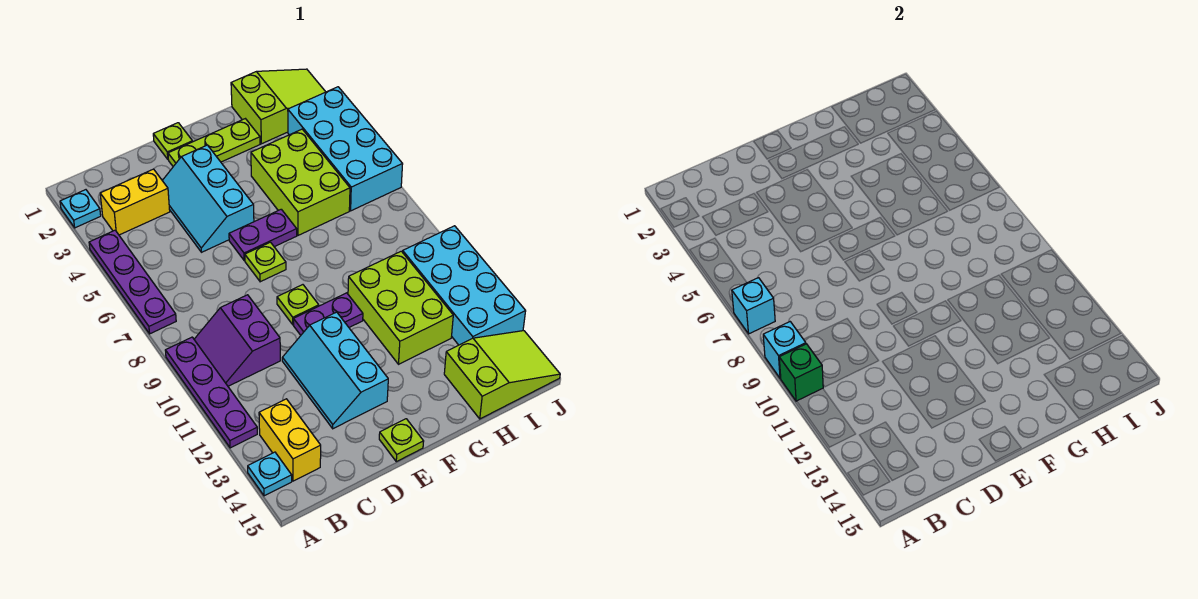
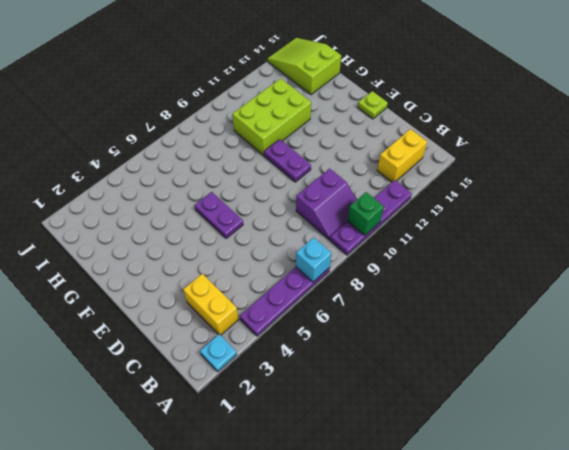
none -> cyan plate A14 level 1
none -> cyan slope D3:E5 level 1 top E
none -> cyan slope D11:E13 level 1 top E

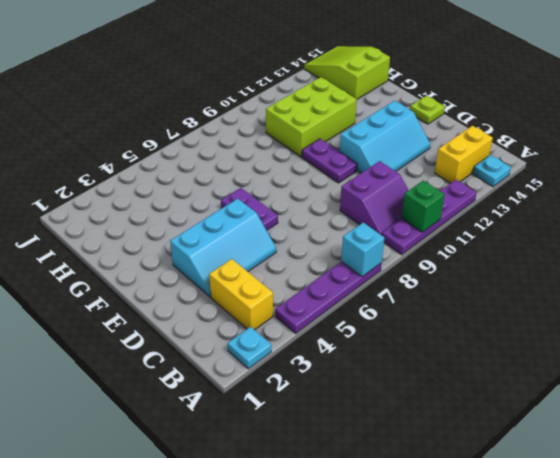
none -> lime plate E1 level 1
none -> lime plate E2:G2 level 1
none -> lime plate E7 level 1

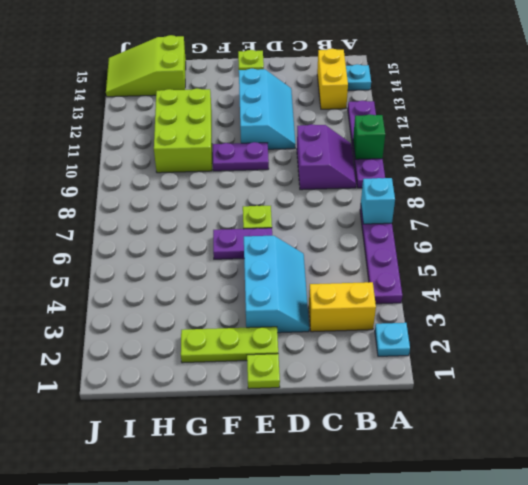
none -> lime plate E9 level 1
none -> lime brick G4:H6 level 1
none -> lime slope H1:J2 level 1 top H

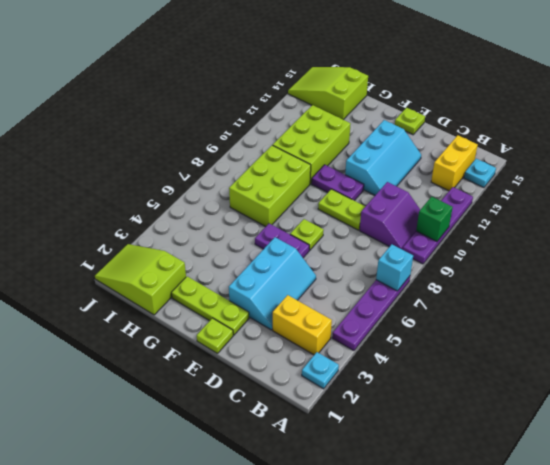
lime plate D9:E9 level 1 -> lime plate E9 level 1
lime brick G7:H9 level 1 -> lime brick G4:H6 level 1
none -> cyan brick I3:J6 level 1
none -> cyan brick I10:J13 level 1
none -> cyan brick A9 level 2

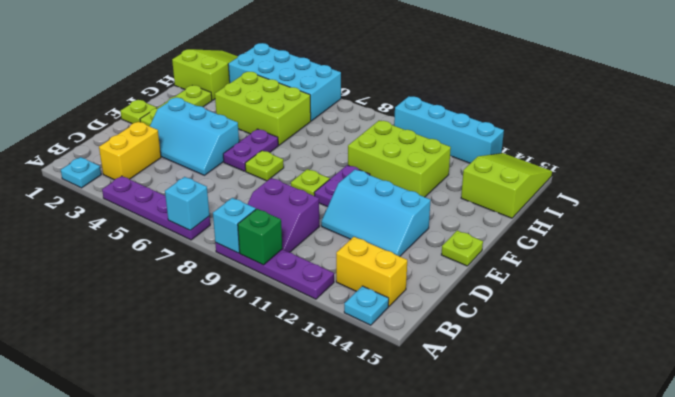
cyan brick J10:J13 level 1 -> cyan brick I10:J13 level 1

